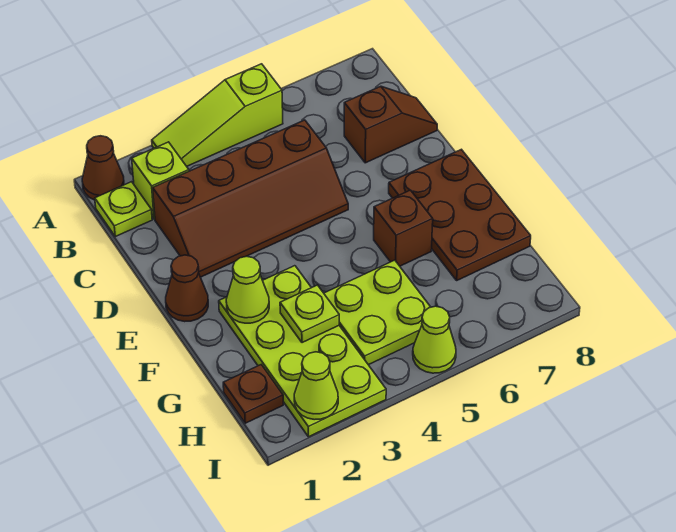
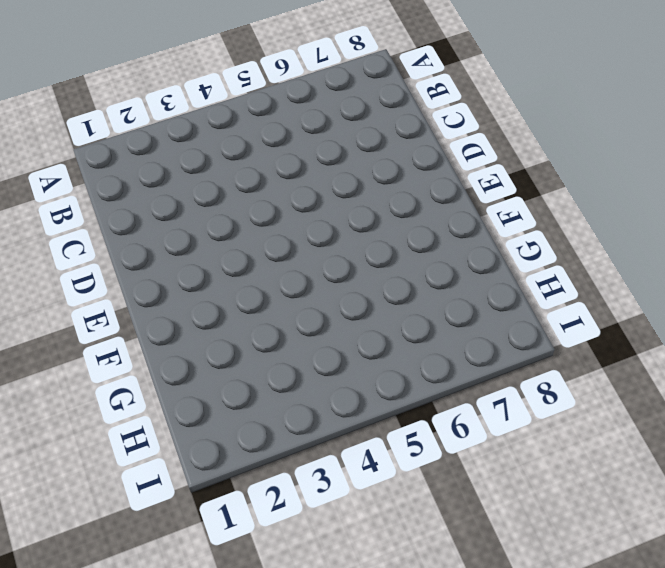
none -> brown cone A1 level 1
none -> lime slope A3:A5 level 1 top 5
none -> lime plate B1 level 1

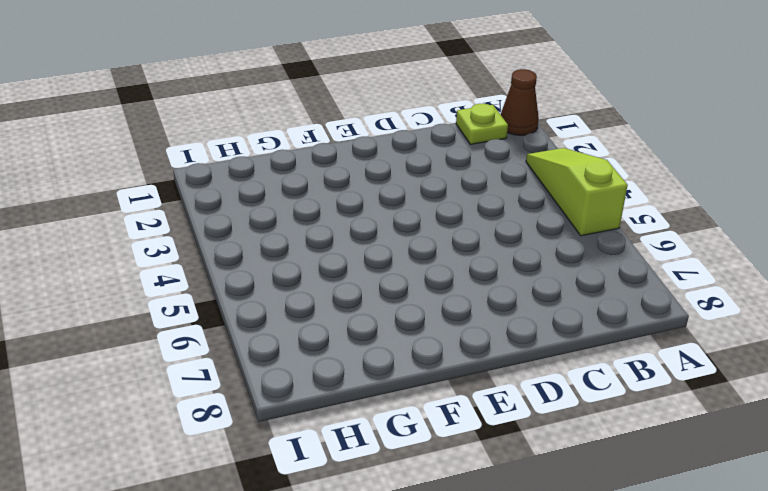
none -> lime brick B2 level 1
none -> brown slope C2:D5 level 1 top C
none -> brown slope C7:C8 level 1 top 7

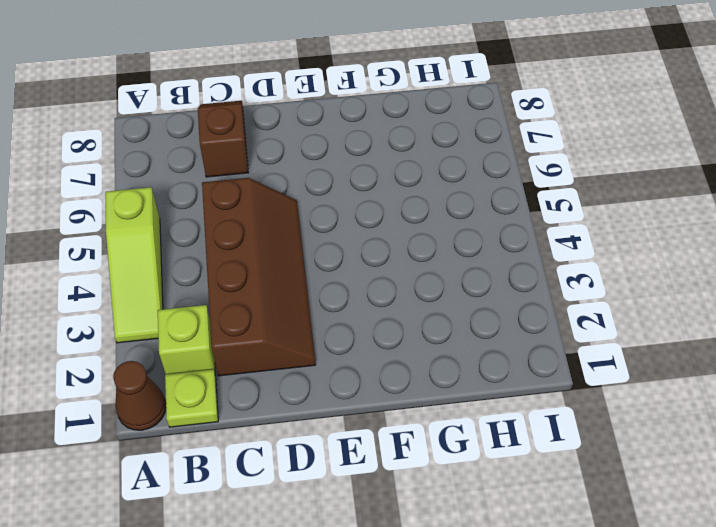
none -> brown cone E1 level 1
none -> brown plate E7:G8 level 1
none -> lime plate F2:I3 level 1

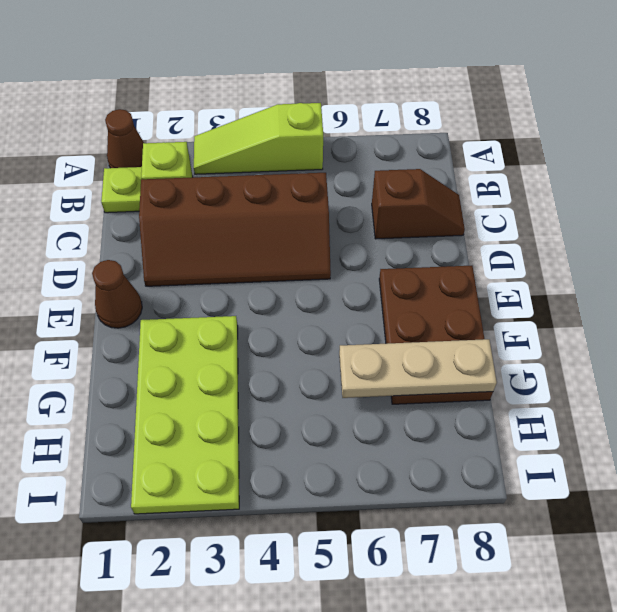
tan plate G6:G8 level 2 -> none
none -> brown brick F6 level 1
none -> lime plate G4:H5 level 1
none -> brown plate H1 level 1

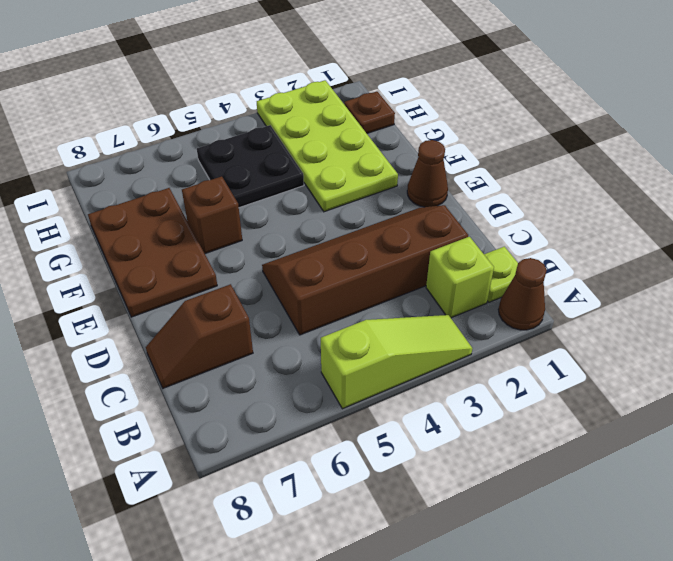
black plate G4:H5 level 1 -> lime plate G4:H5 level 1
none -> lime cone I5 level 1
none -> lime cone F2 level 2
none -> lime plate G3 level 2

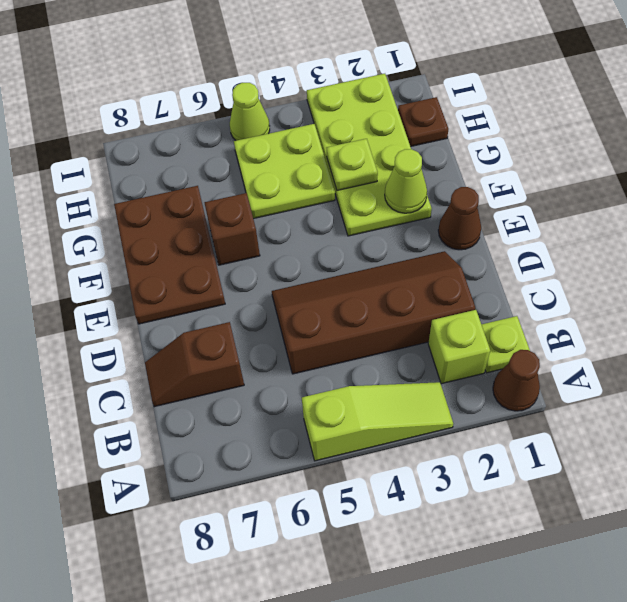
none -> lime cone I2 level 2

